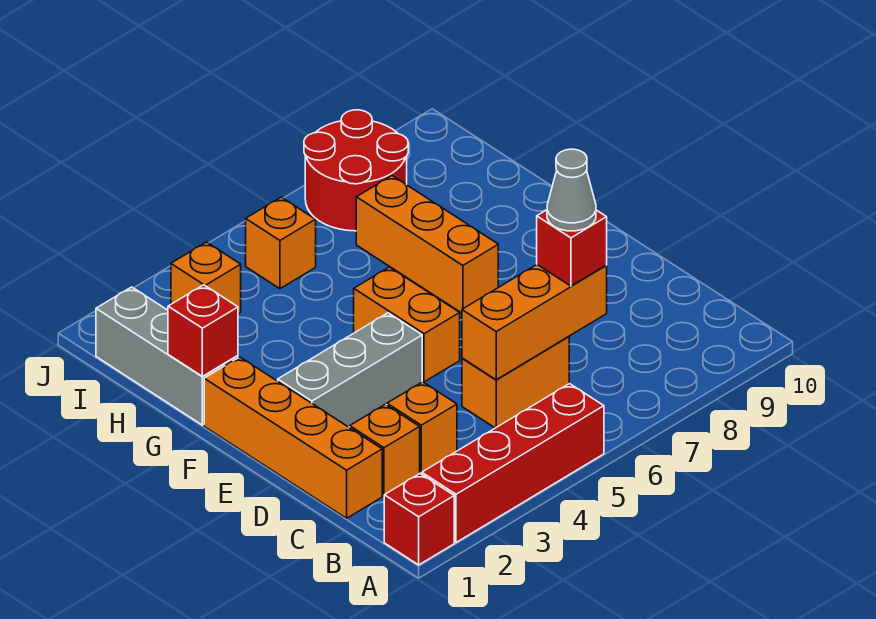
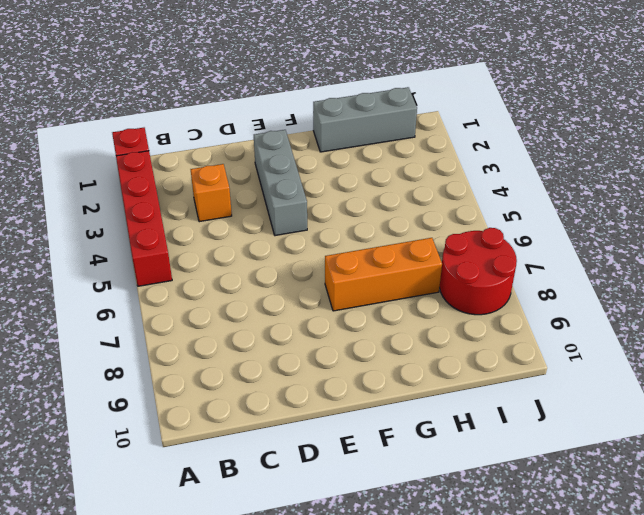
none -> orange brick C1:F1 level 1
none -> orange brick C2 level 1
none -> orange brick C5:C6 level 1

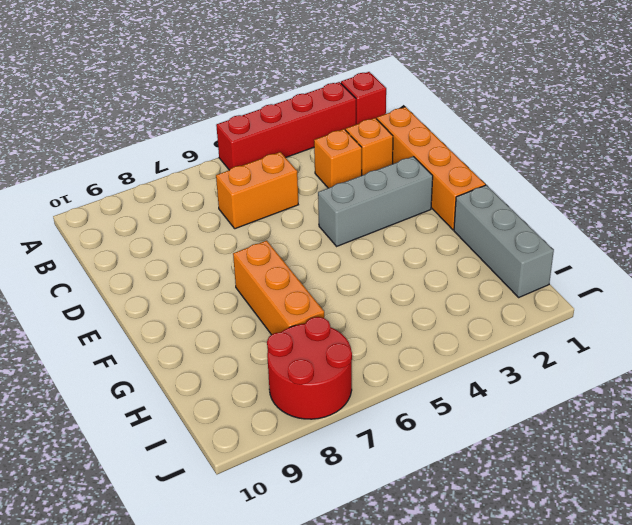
none -> orange brick E5:F5 level 1
none -> orange brick I3 level 1
none -> orange brick I5 level 1

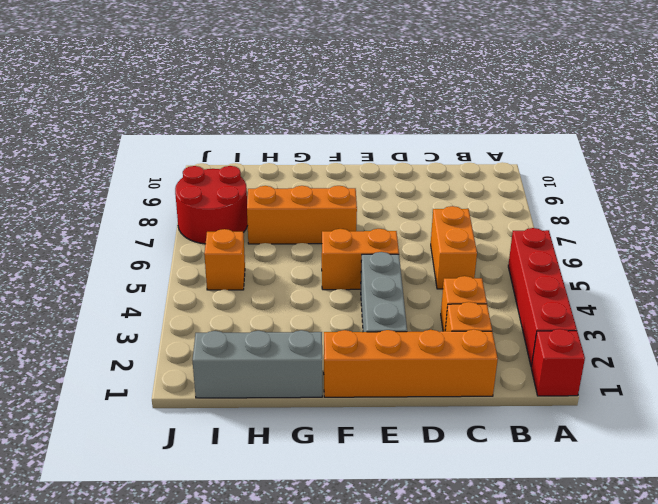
none -> orange brick I3 level 1
none -> orange brick C5:C7 level 2
none -> red brick G1 level 2

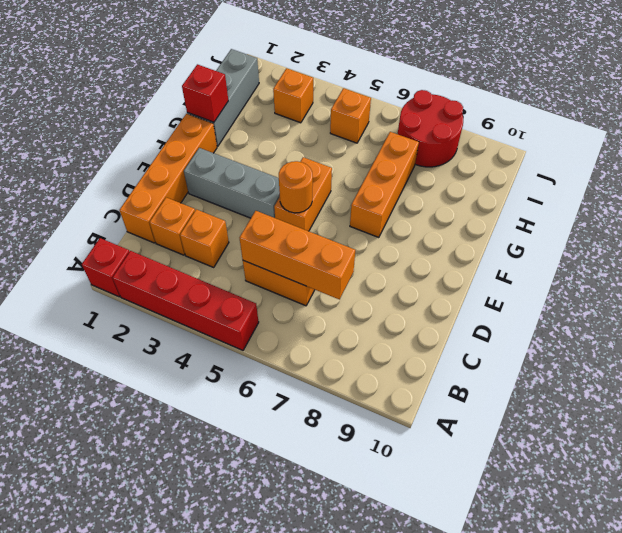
orange round brick E5 level 2 -> none
none -> red brick C7 level 3
none -> grey cone C7 level 4

